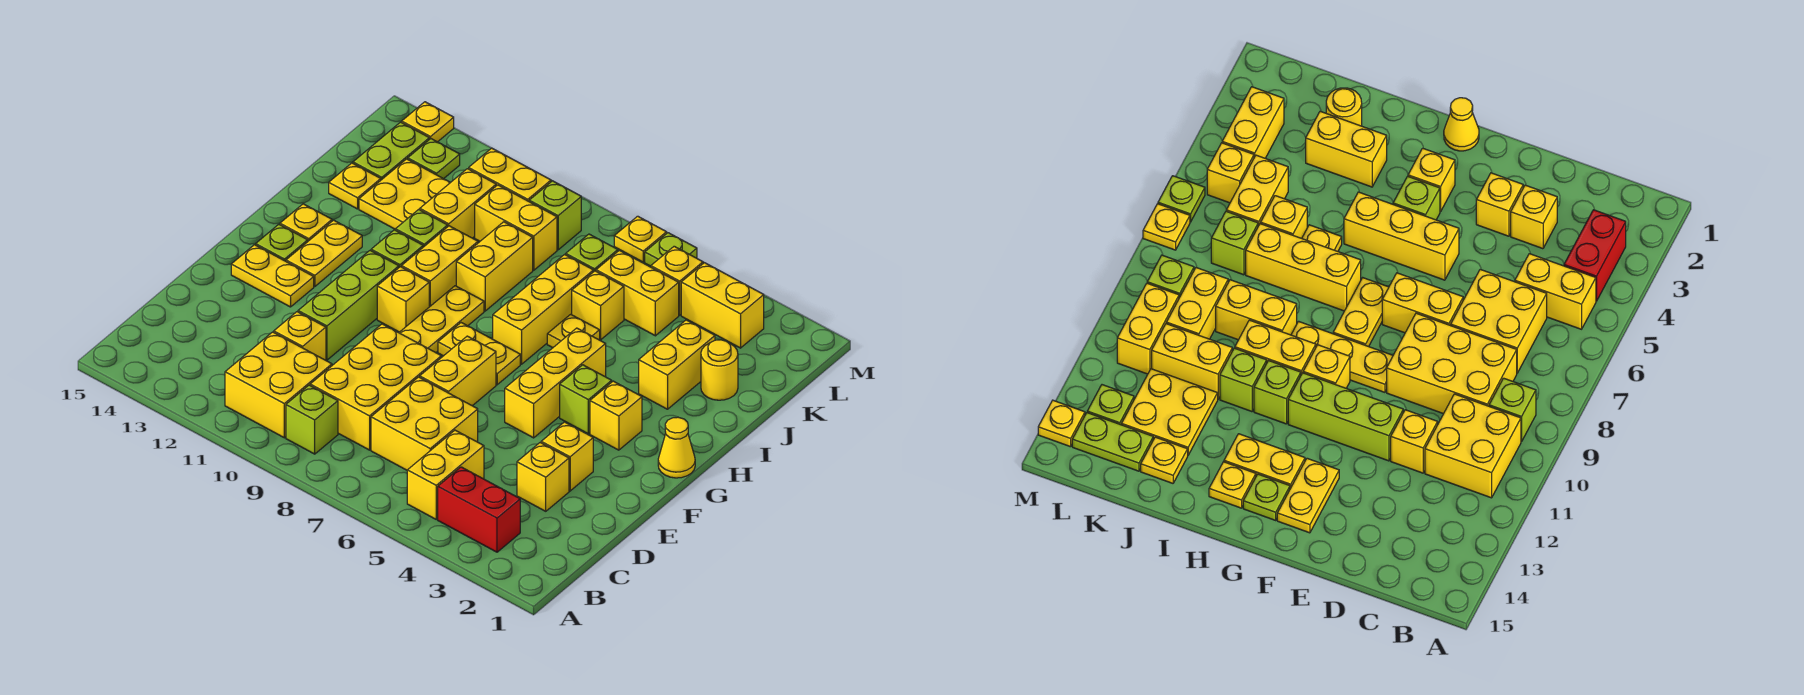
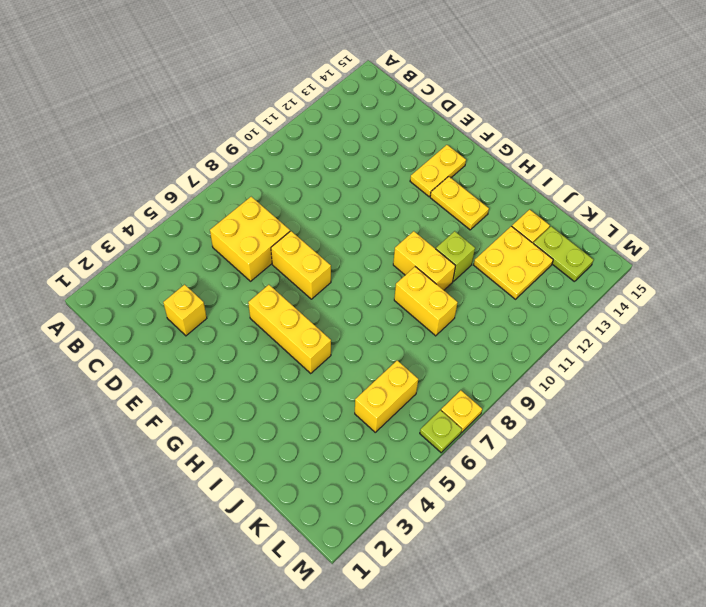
none -> red brick B3:B4 level 1
none -> yellow brick B5:C5 level 1
none -> lime brick B9 level 1
none -> yellow brick B10:C11 level 1

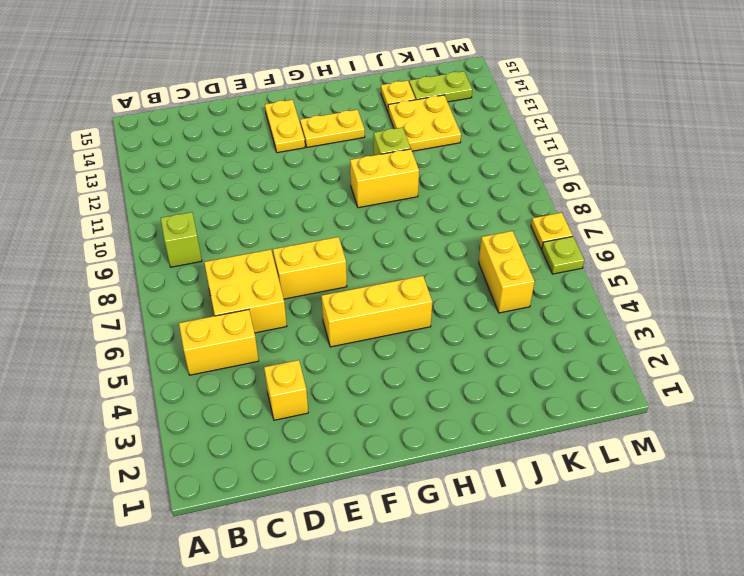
none -> red brick B3:B4 level 1
none -> yellow brick B10:C11 level 1
none -> yellow brick C8:E9 level 1
none -> yellow brick D11 level 1

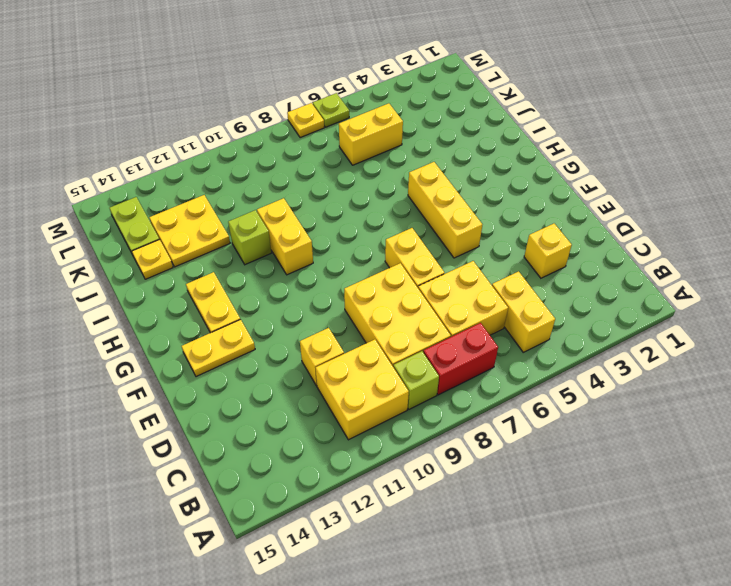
red brick B7:B8 level 1 -> red brick B3:B4 level 1
none -> yellow brick E3 level 1
none -> lime brick E11:G11 level 1
none -> yellow plate F9:H9 level 1
none -> yellow cone G1 level 1

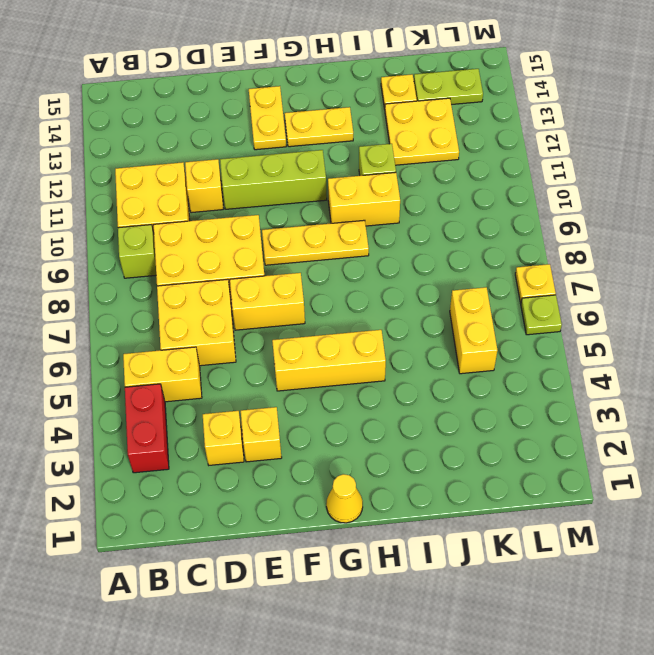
none -> yellow brick G3 level 1
none -> lime brick G4 level 1
none -> yellow plate G7:G8 level 1
none -> yellow brick G10 level 1

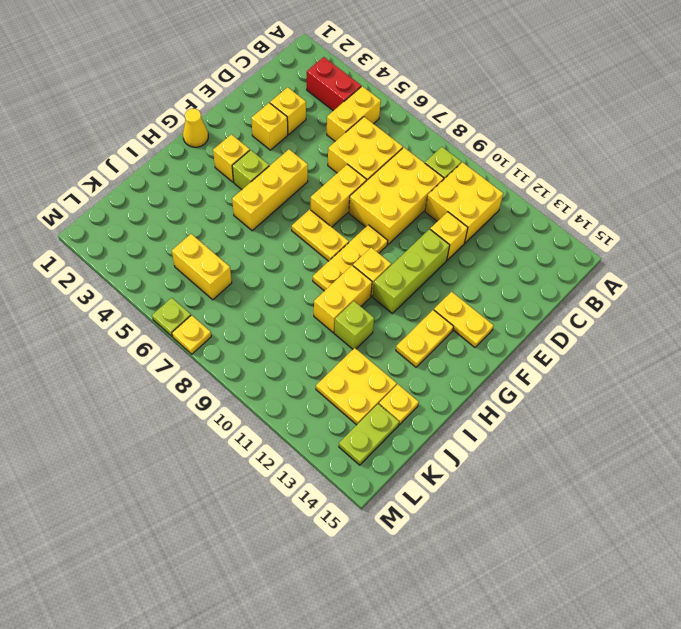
none -> lime plate G14 level 1
none -> yellow brick H7:J7 level 1
none -> lime brick H11 level 1
none -> yellow plate H14 level 1

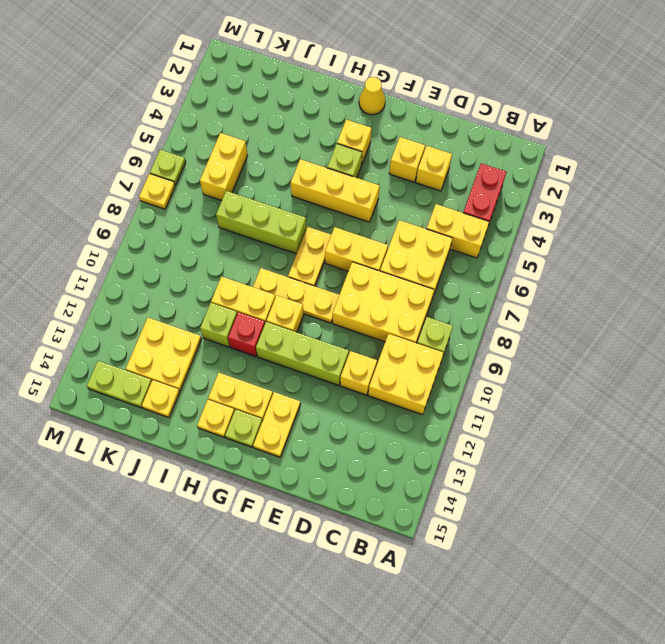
lime brick H7:J7 level 1 -> yellow brick H7:J7 level 1
red brick H11 level 1 -> lime brick H11 level 1
none -> yellow brick I3:J3 level 1
none -> yellow plate I6 level 1
none -> yellow brick I9:J9 level 1
none -> yellow round brick J2 level 1

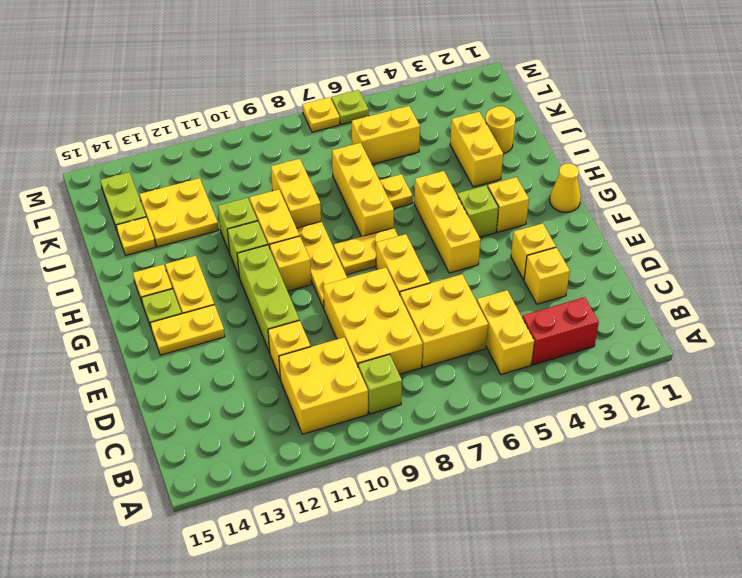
none -> yellow brick J6 level 1
none -> yellow brick J11:K11 level 1
none -> lime brick K7 level 1
none -> yellow brick K9:K10 level 1

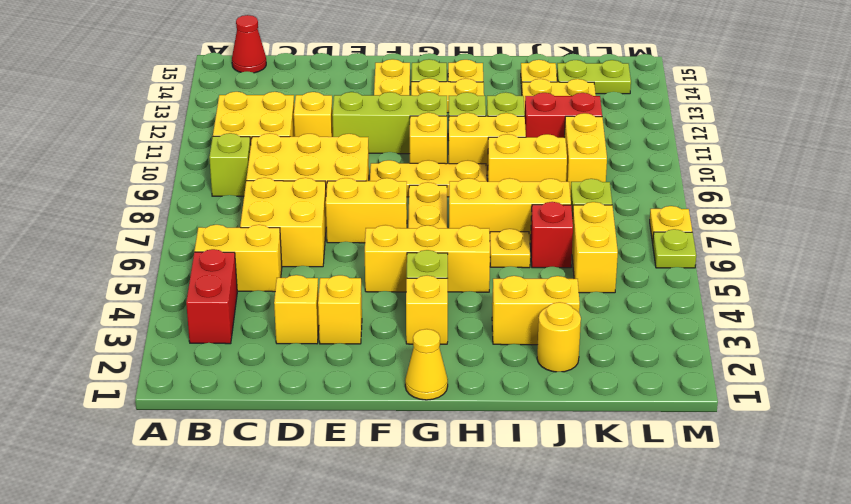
red cone B15 level 1 -> none
red brick J6 level 1 -> yellow brick J6 level 1
red brick J11:K11 level 1 -> yellow brick J11:K11 level 1
none -> yellow brick L3:L4 level 1
none -> yellow brick L5 level 1
none -> lime brick L9 level 1
none -> yellow brick L10:L11 level 1

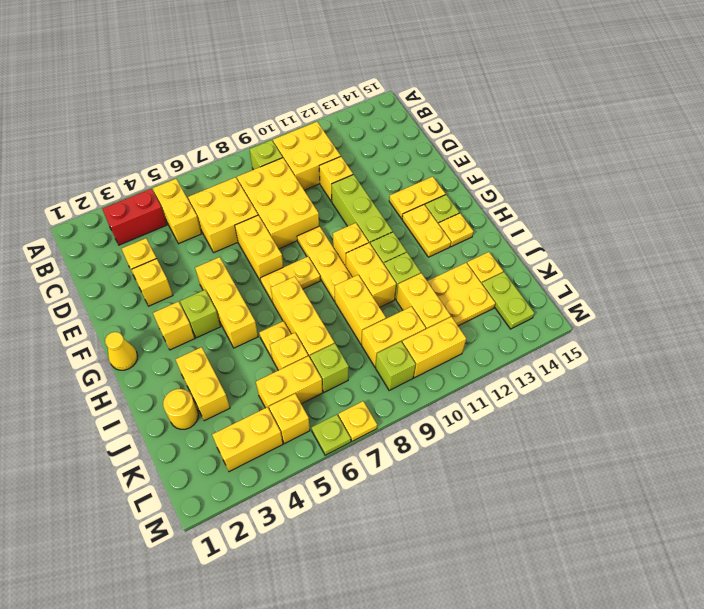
none -> lime plate L13 level 1
none -> yellow plate M14 level 1

